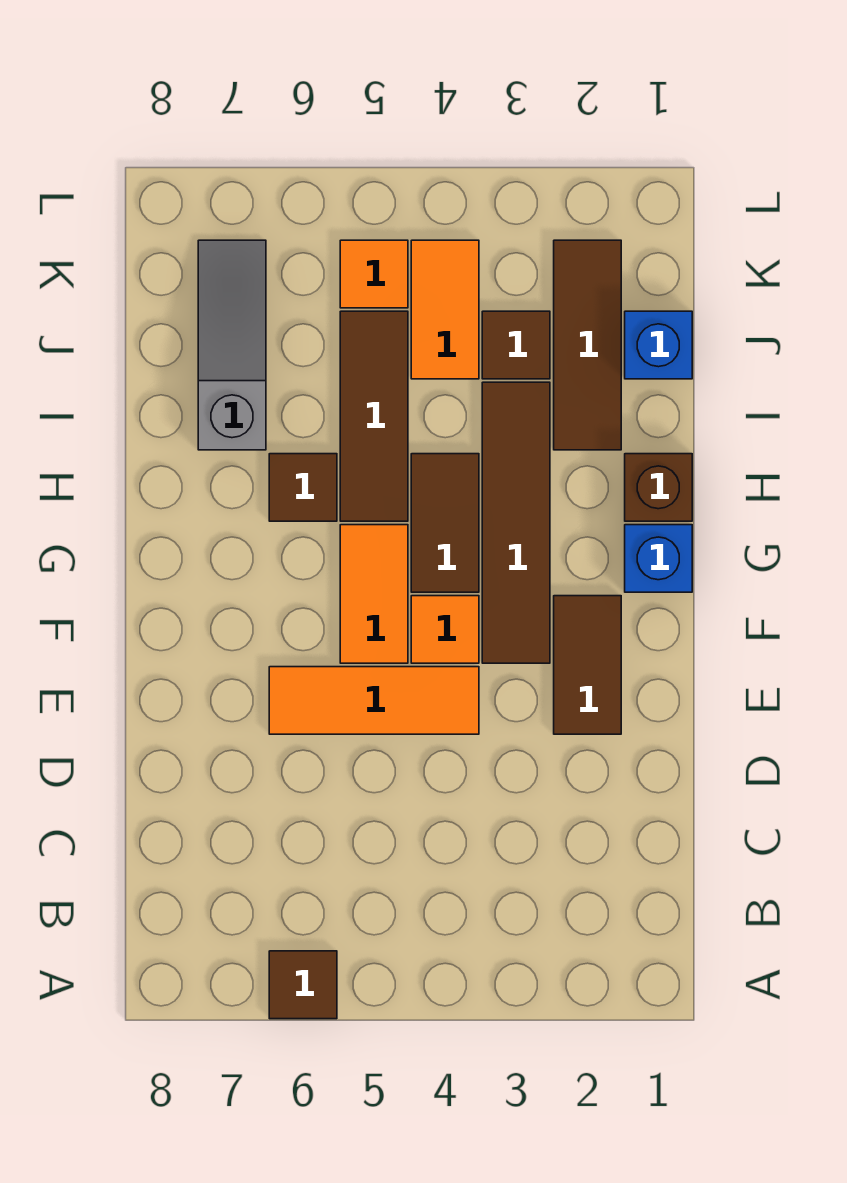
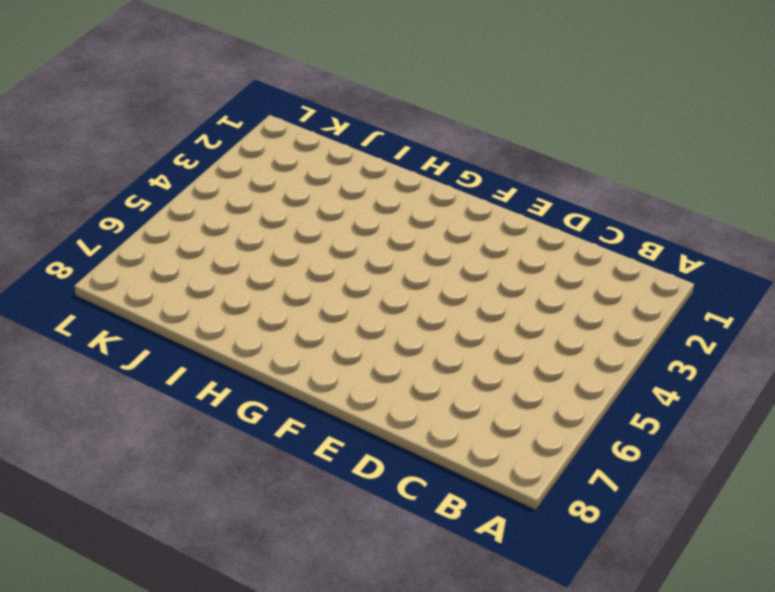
none -> brown tile A6 level 1
none -> brown tile E2:F2 level 1
none -> orange tile E4:E6 level 1

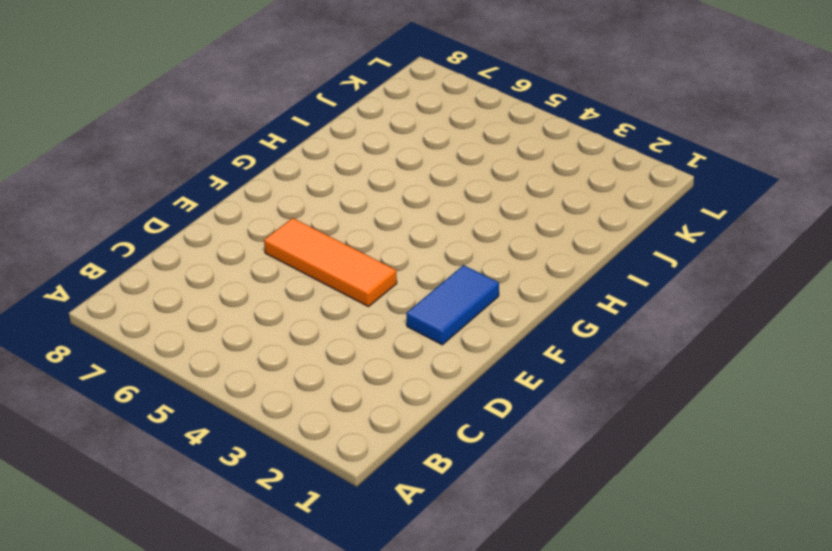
blue tile E2:F2 level 1 -> brown tile E2:F2 level 1
none -> brown tile A6 level 1
none -> brown tile F3:I3 level 1
none -> orange tile F4 level 1

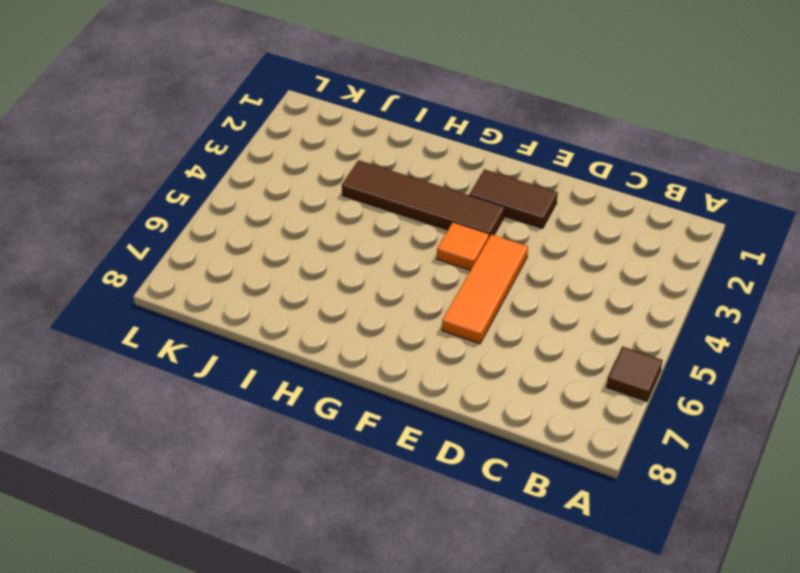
none -> orange tile F5:G5 level 1
none -> blue brick G1 level 1
none -> brown tile G4:H4 level 1

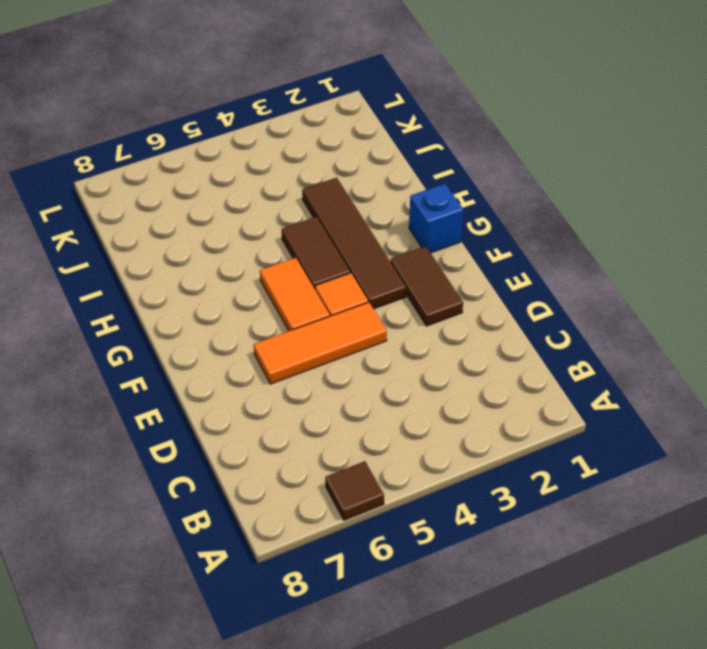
none -> brown brick H1 level 1
none -> brown tile H5:J5 level 1
none -> brown tile H6 level 1

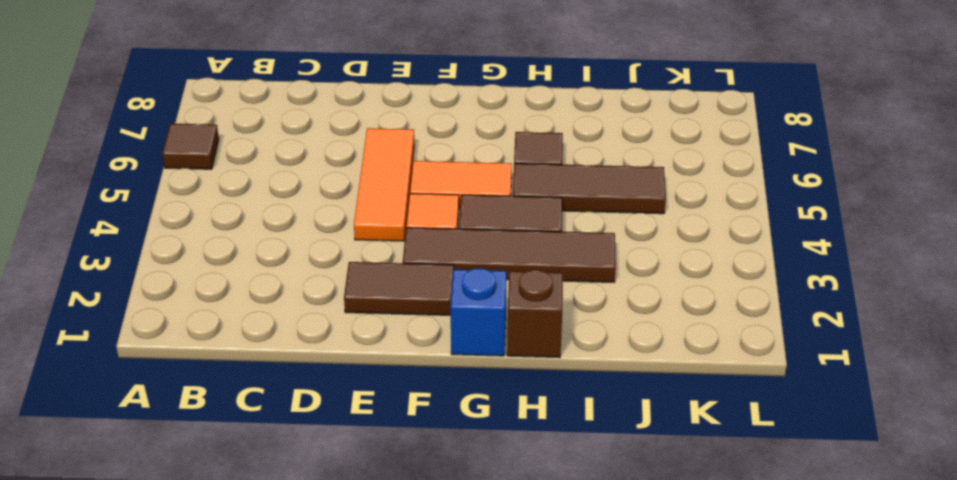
none -> brown tile I2:K2 level 1
none -> grey slope I7:K7 level 1 top I
none -> blue brick J1 level 1

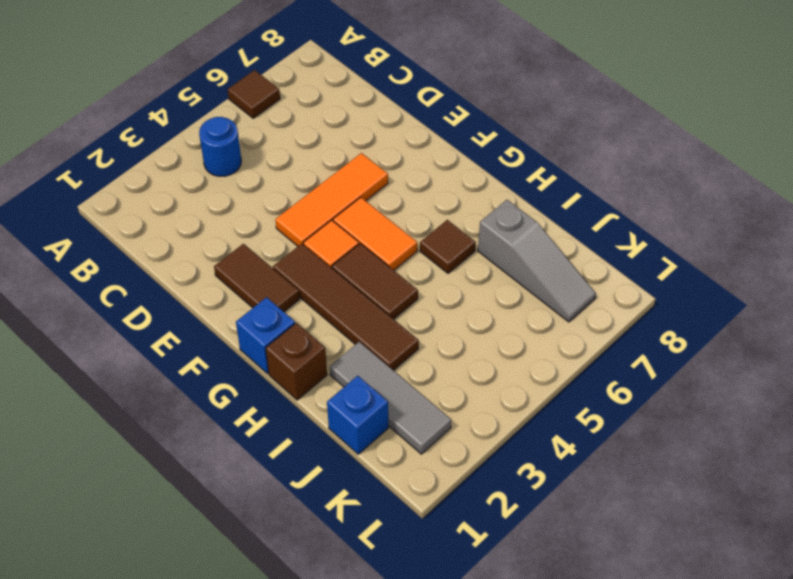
blue round brick B4 level 1 -> none
grey tile I2:K2 level 1 -> brown tile I2:K2 level 1
none -> brown tile H5:J5 level 1
none -> brown tile J3 level 1
none -> orange tile J4:K4 level 1

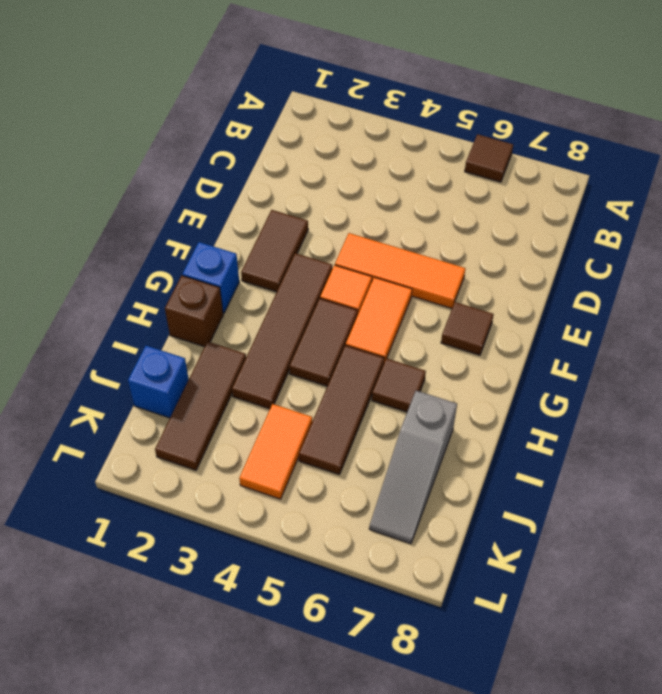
brown tile F7 level 1 -> brown tile J3 level 1
none -> orange tile K5 level 1

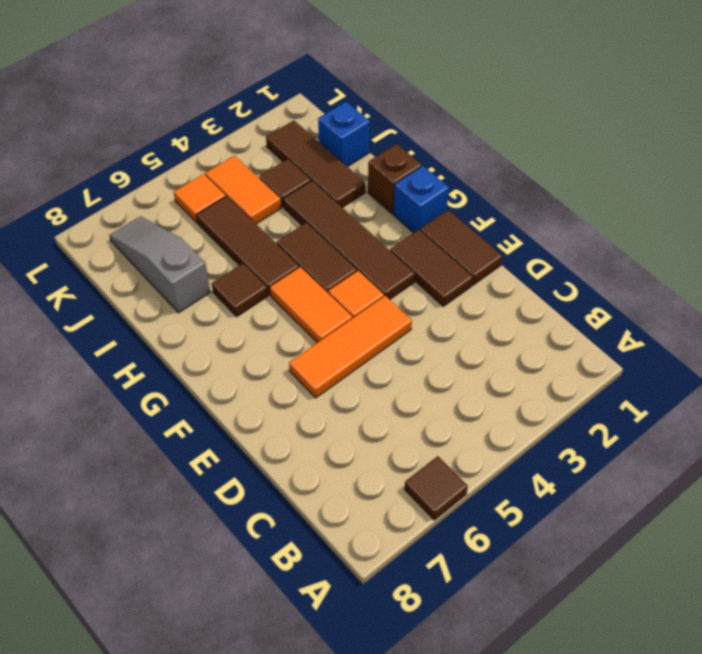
brown tile E1:F1 level 1 -> none

